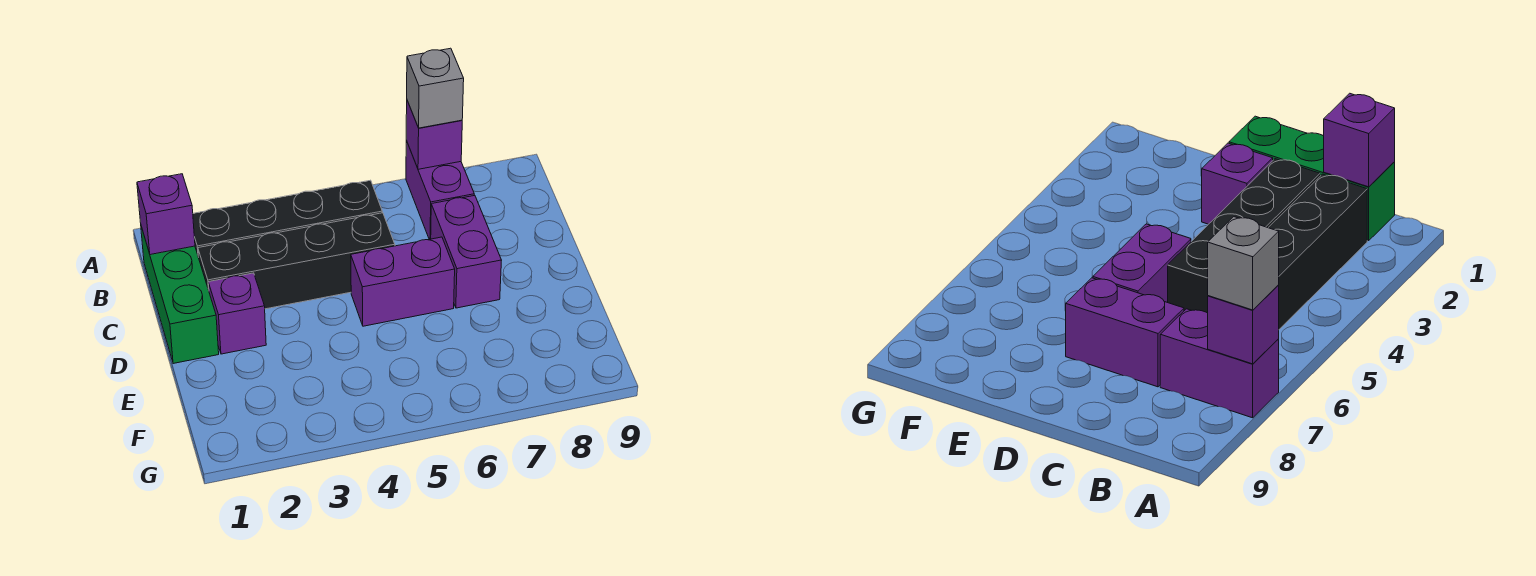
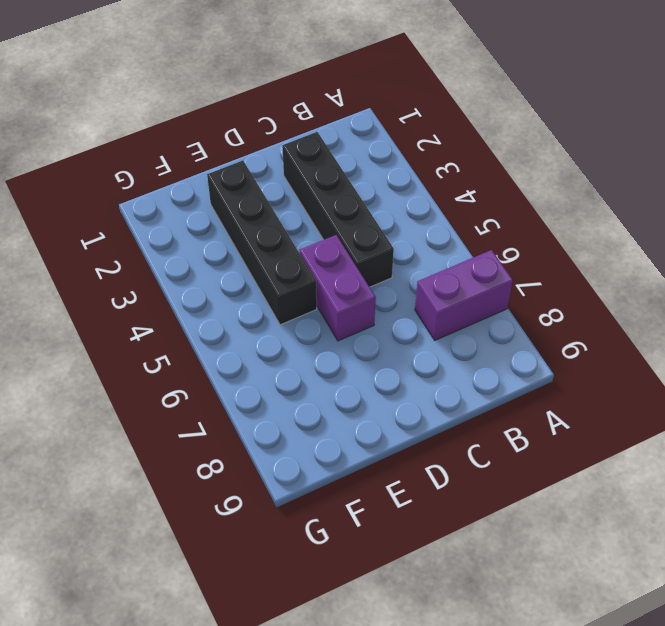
black brick E2:E5 level 1 -> black brick B2:B5 level 1
none -> green brick B1:D1 level 1
none -> purple brick C7:D7 level 1

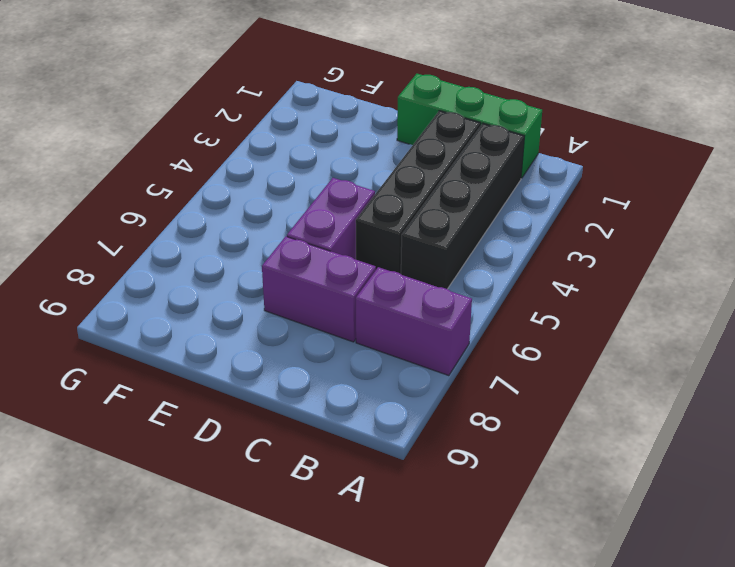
none -> purple brick D2 level 1
none -> purple brick A7 level 2

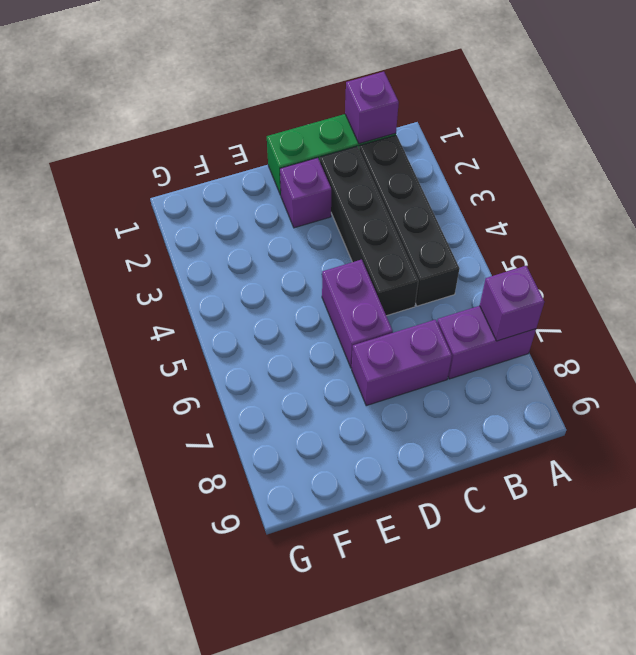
none -> grey brick A7 level 3

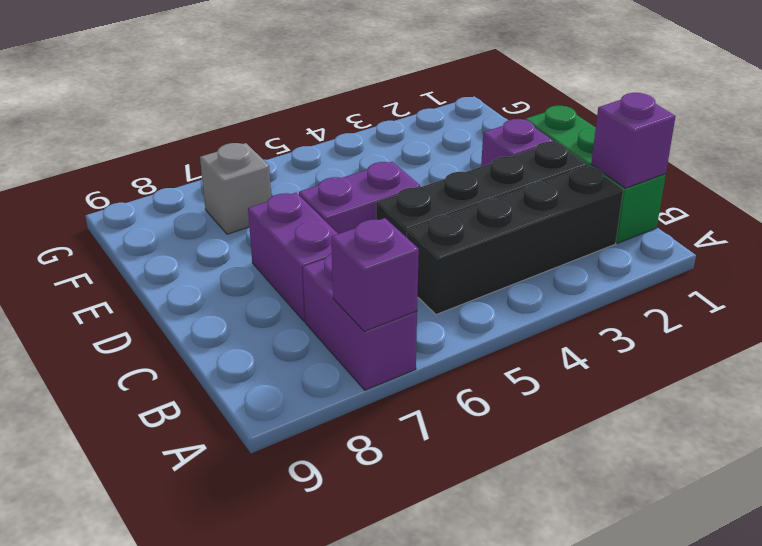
grey brick F7 level 1 -> grey brick A7 level 3

